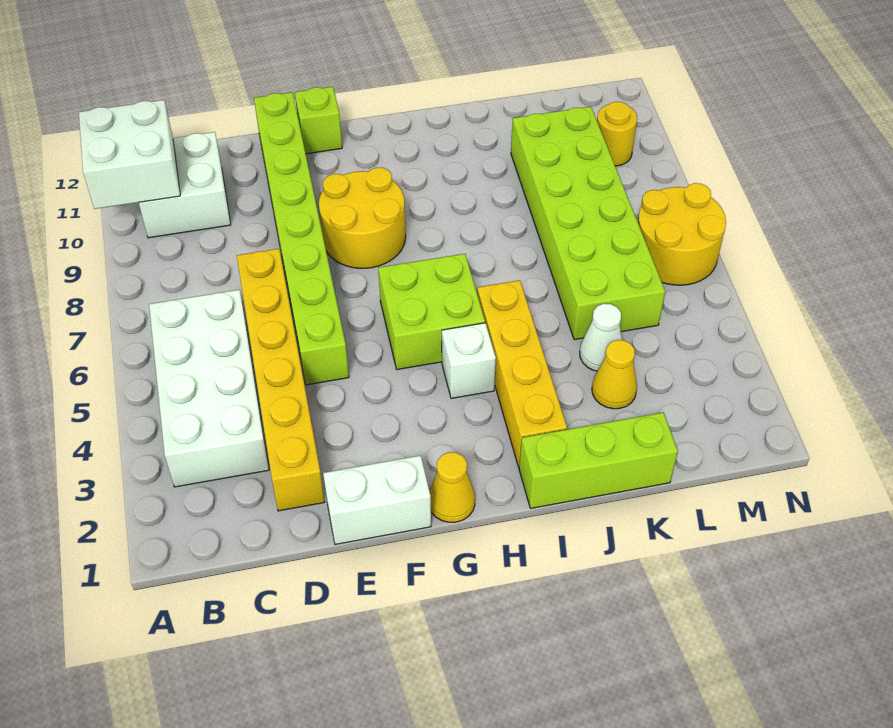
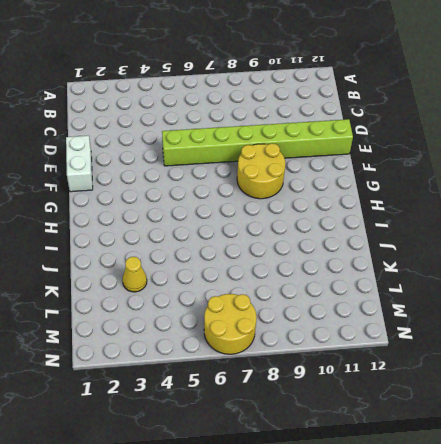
none -> white brick B3:C6 level 1
none -> white brick B10:C11 level 1
none -> yellow brick D2:D7 level 1

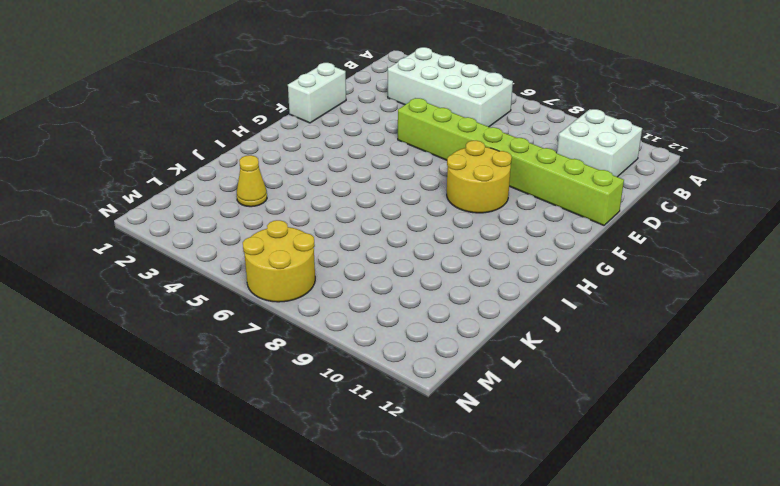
none -> yellow brick D2:D7 level 1
none -> lime brick F12 level 1
none -> yellow cone G1 level 1

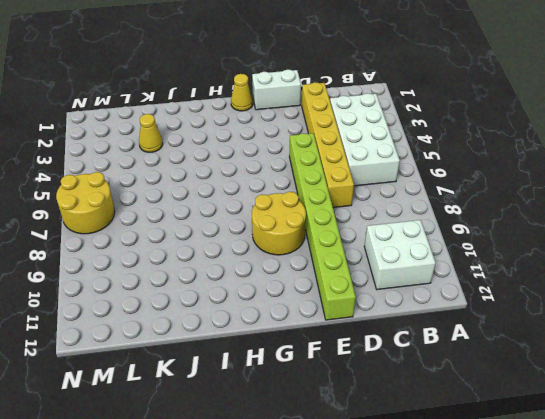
none -> lime brick F12 level 1
none -> lime brick G5:H6 level 1
none -> white brick H4 level 1

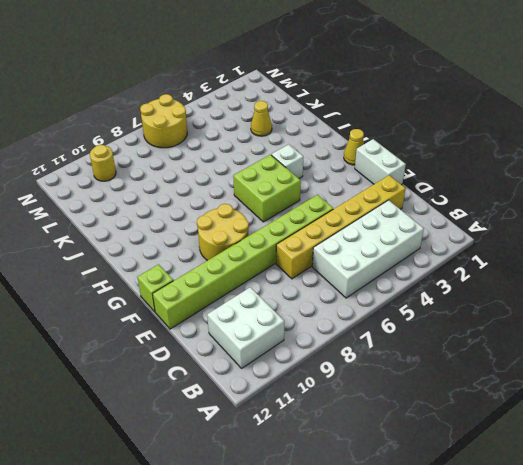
none -> lime brick I1:K1 level 1
none -> yellow brick I2:I5 level 1
none -> white cone K4 level 1

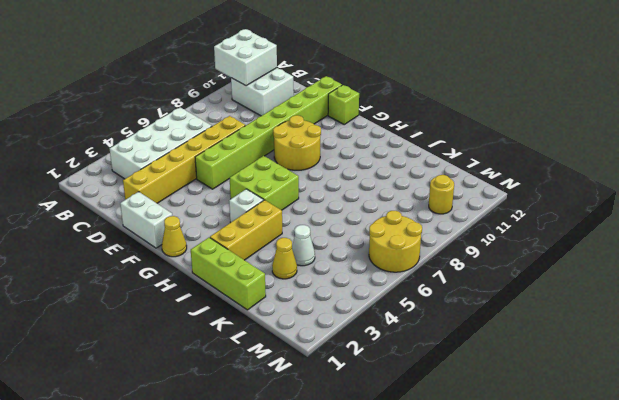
yellow brick I2:I4 level 1 -> yellow brick I2:I5 level 1
none -> lime brick K5:L10 level 1

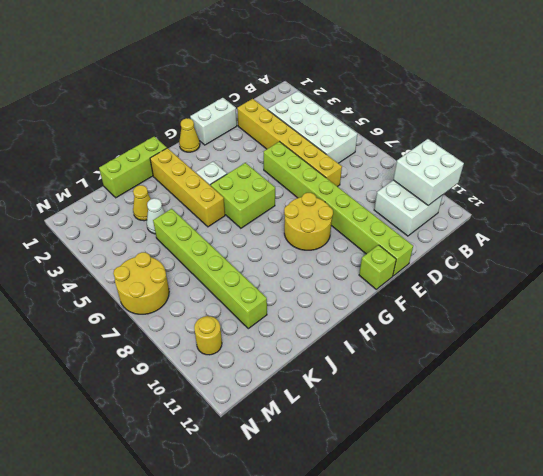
lime brick K5:K10 level 1 -> lime brick K5:L10 level 1

